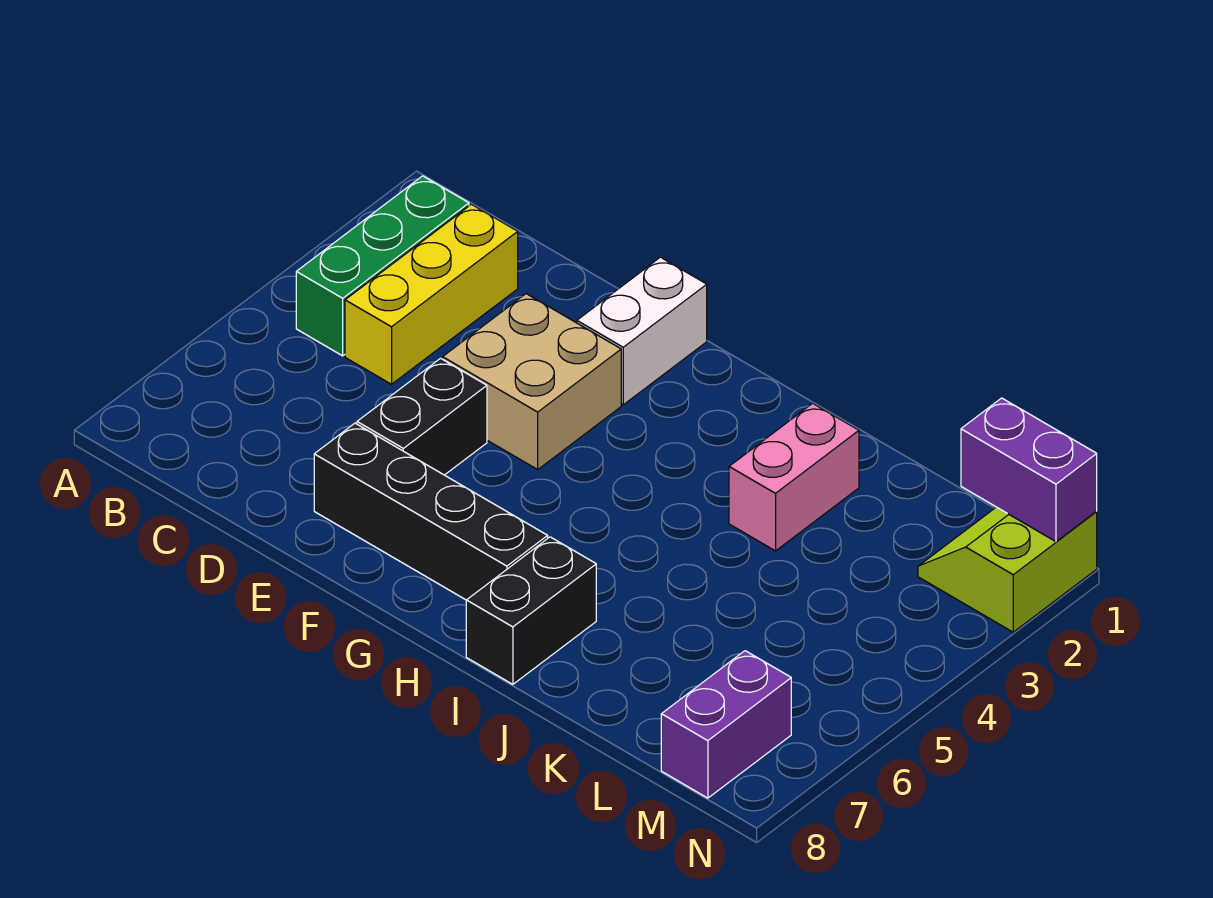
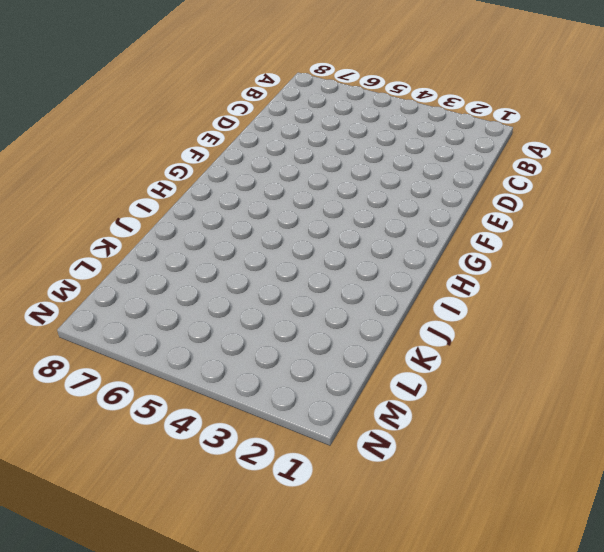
none -> green brick B2:B4 level 1
none -> yellow brick C2:C4 level 1

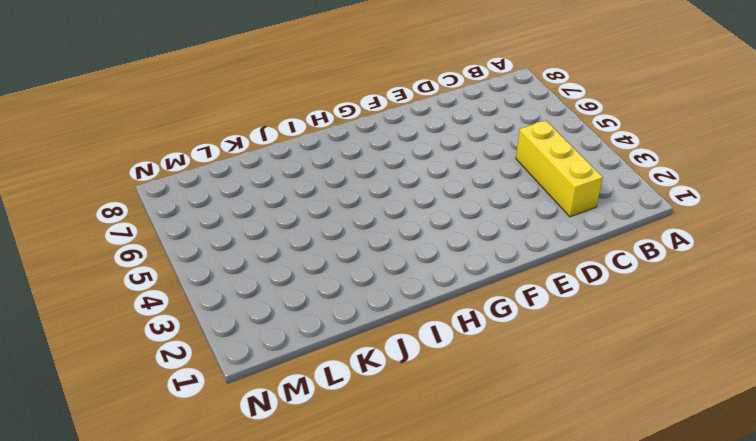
none -> green brick B2:B4 level 1
none -> tan brick E3:F4 level 1

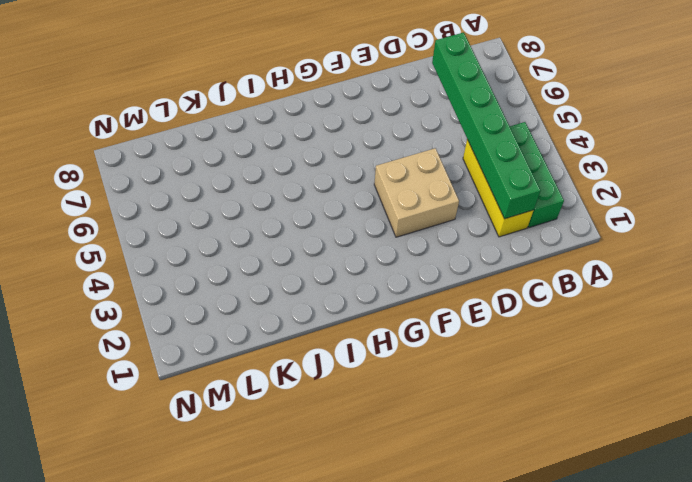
green brick C2:C7 level 2 -> none
none -> black brick E5:E6 level 1
none -> black brick E7:H7 level 1

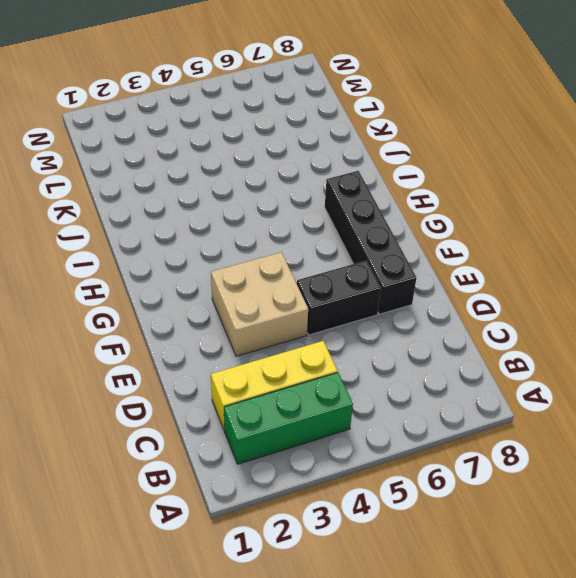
none -> white brick F1:F2 level 1
none -> black brick I7:I8 level 1

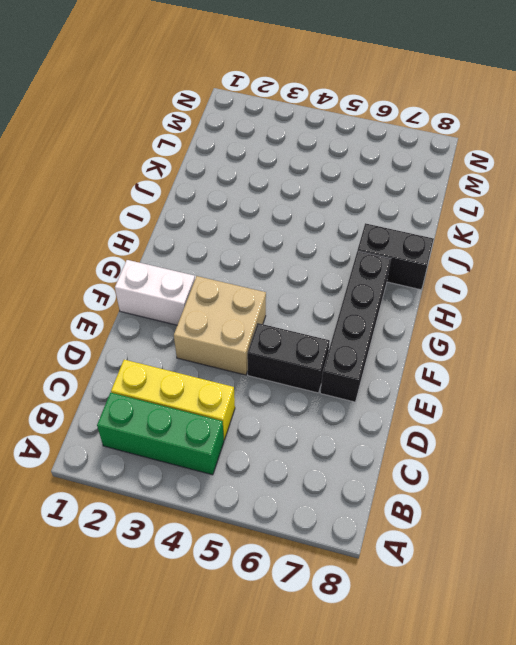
none -> pink brick J2:J3 level 1
none -> lime slope M1:N2 level 1 top N

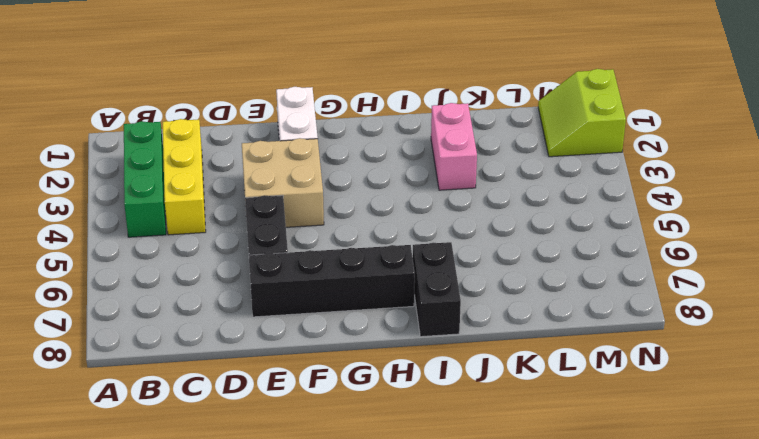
none -> purple brick M7:M8 level 1
none -> purple brick M1:N1 level 2

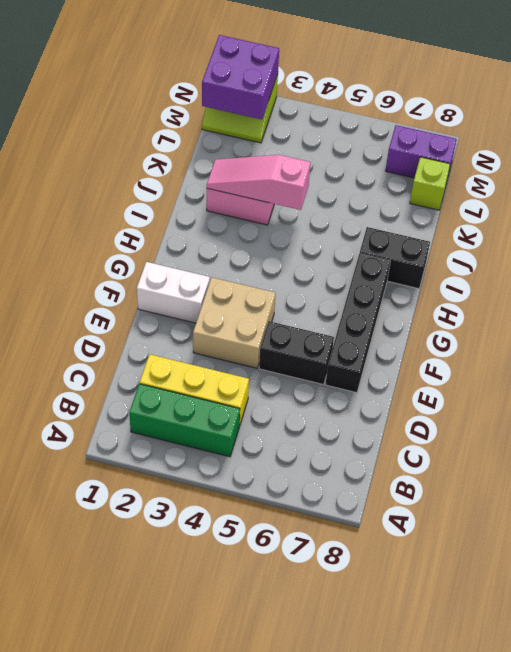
pink slope J2:J4 level 2 top 4 -> none
lime brick L8 level 1 -> none
purple brick M1:N2 level 2 -> purple brick M1:N1 level 2

